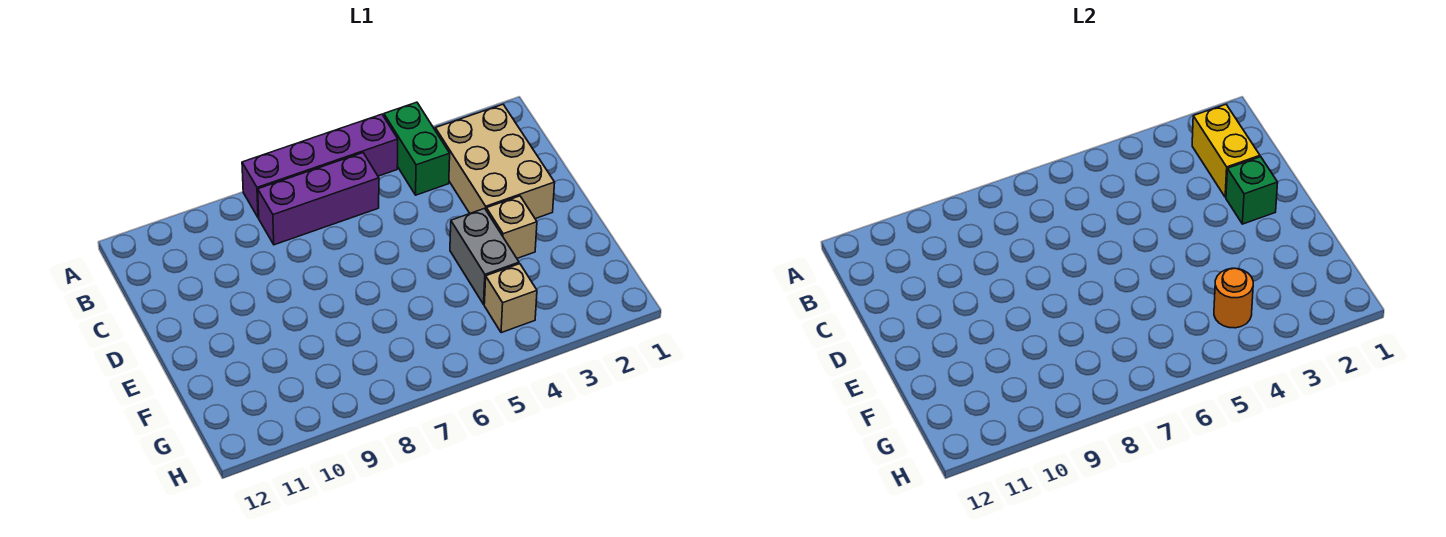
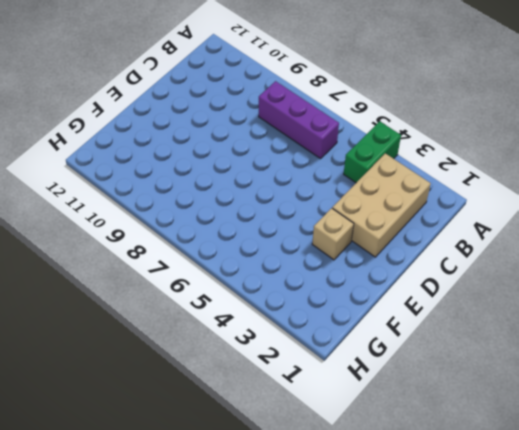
none -> purple brick A5:A8 level 1
none -> grey brick E4:F4 level 1

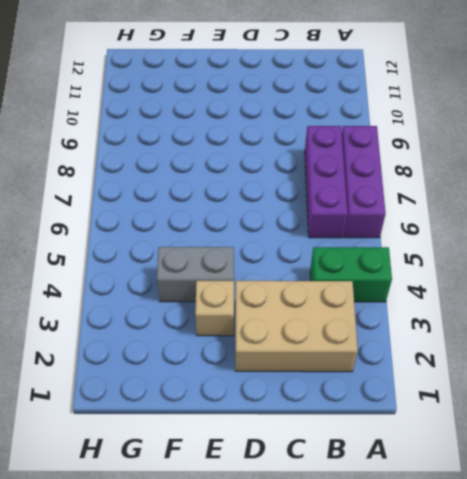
purple brick A6:A8 level 1 -> purple brick A5:A8 level 1
none -> tan brick G4 level 1
none -> yellow brick B2:C2 level 2

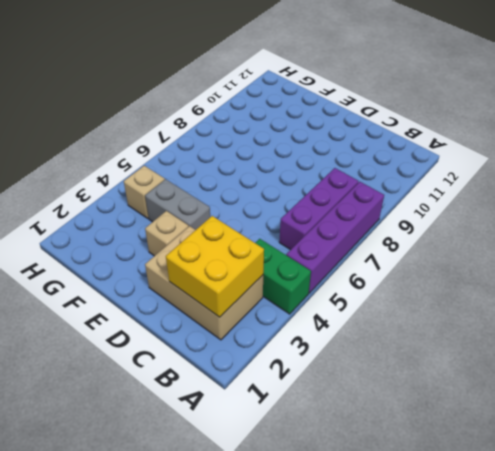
yellow brick B2:C3 level 2 -> yellow brick B2:C2 level 2
none -> green brick D2 level 2
none -> orange round brick G4 level 2

